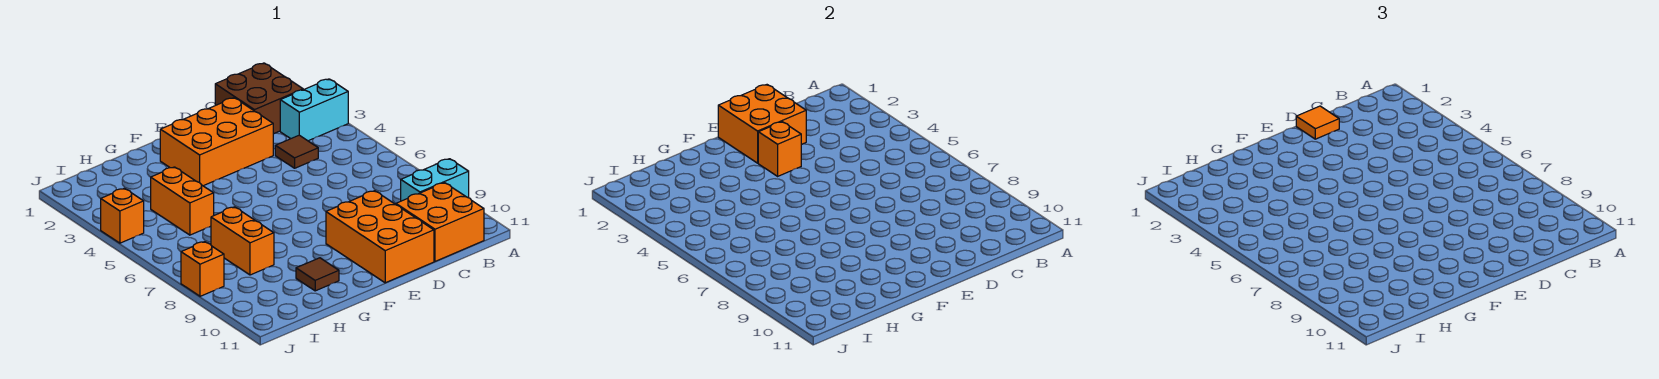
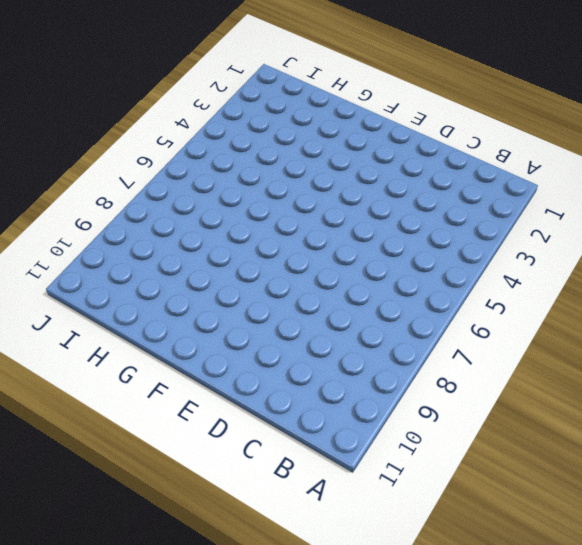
none -> cyan brick A3:B3 level 1
none -> cyan brick A9:B9 level 1
none -> brown brick B1:C2 level 1

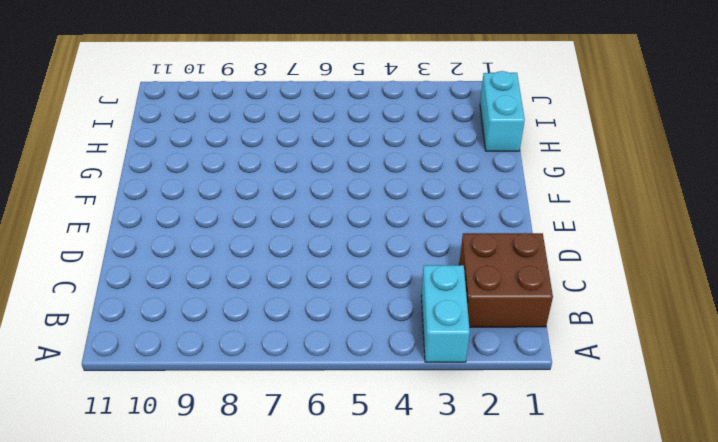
cyan brick H1:I1 level 1 -> cyan brick A9:B9 level 1
none -> orange brick B10:C11 level 1
none -> brown tile C4 level 1
none -> orange brick D2:F3 level 1

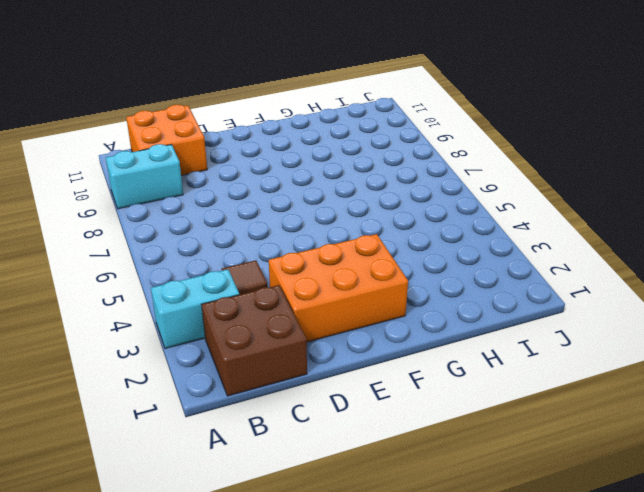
none -> orange brick D9:E11 level 1
none -> brown tile G10 level 1
none -> orange brick H4:H5 level 1

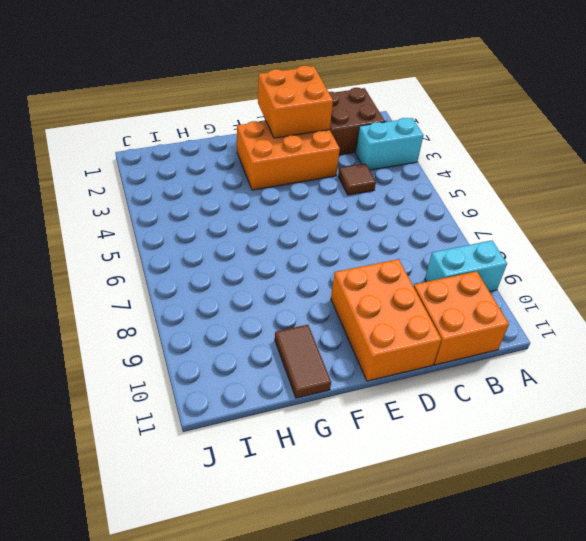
brown tile G10:G11 level 1 -> brown tile G10 level 1
none -> orange brick H4:H5 level 1
none -> orange brick H7:H8 level 1
none -> orange brick J4 level 1

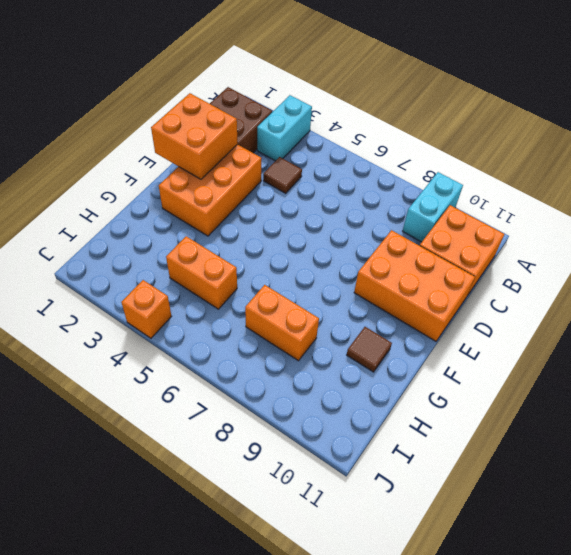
none -> orange brick J8 level 1
none -> orange brick E3 level 2
none -> orange tile D1 level 3

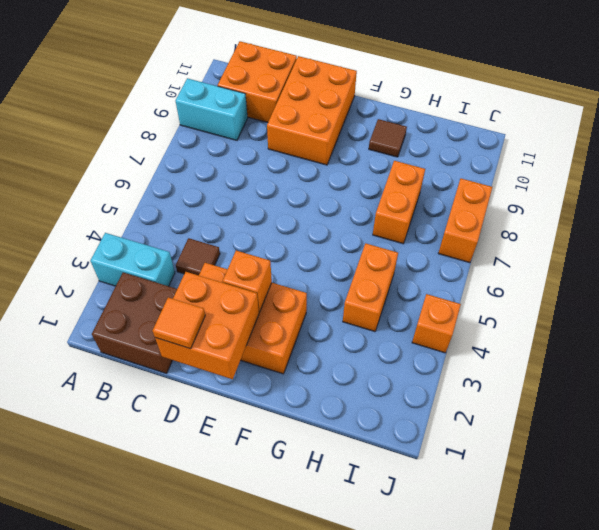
orange brick J7:J8 level 1 -> orange brick J8 level 1

